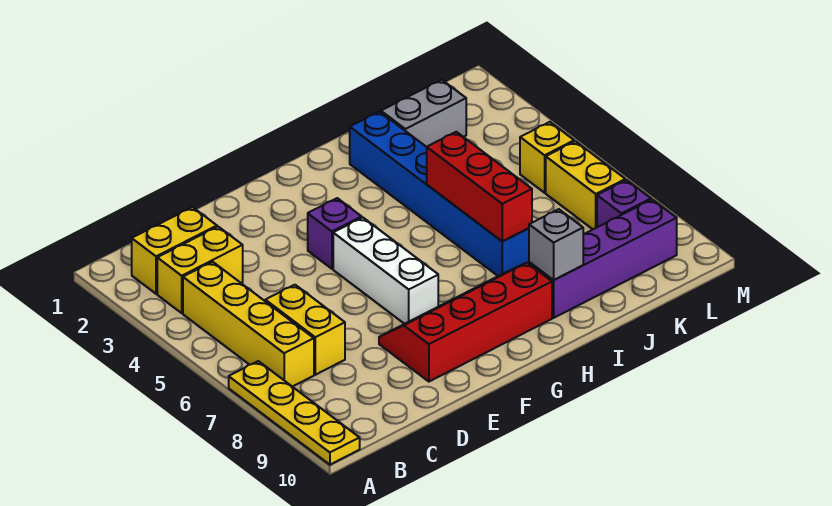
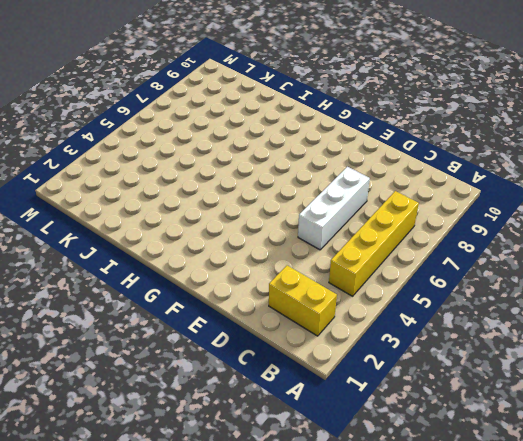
white brick D5:D7 level 1 -> white brick F5:F7 level 1
none -> yellow plate A7:A10 level 1
none -> yellow brick B3:C3 level 1
none -> yellow brick C6:C7 level 1

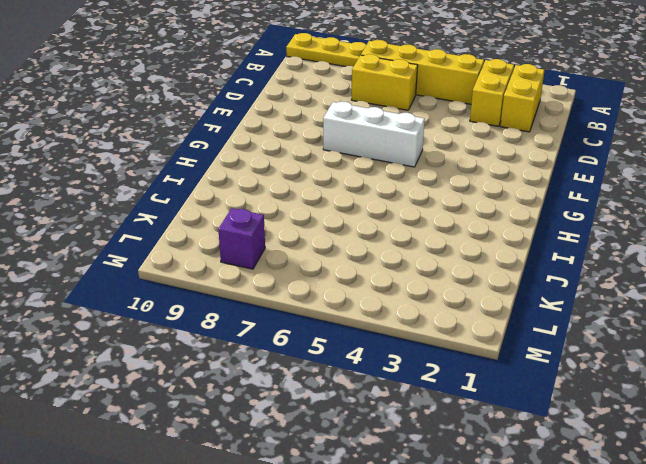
none -> red slope E8:H9 level 1 top 9
none -> purple brick F4 level 1
none -> blue brick I2:I7 level 1

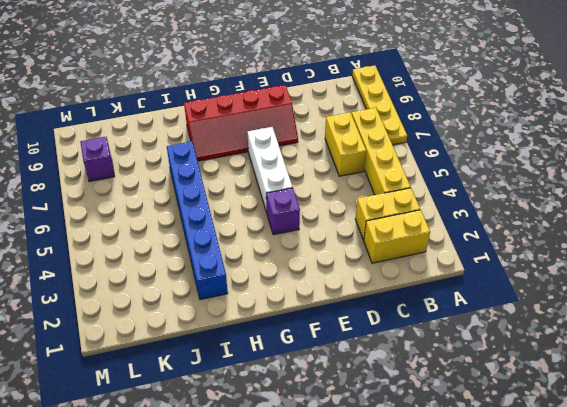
none -> purple brick I9:L9 level 1
none -> grey brick J2:K2 level 1
none -> yellow brick L5 level 1

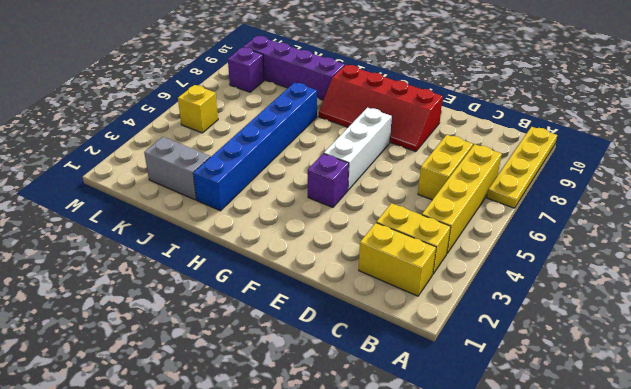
none -> yellow brick L6:L7 level 1
none -> red brick I5:I7 level 2
none -> grey brick I9 level 2

